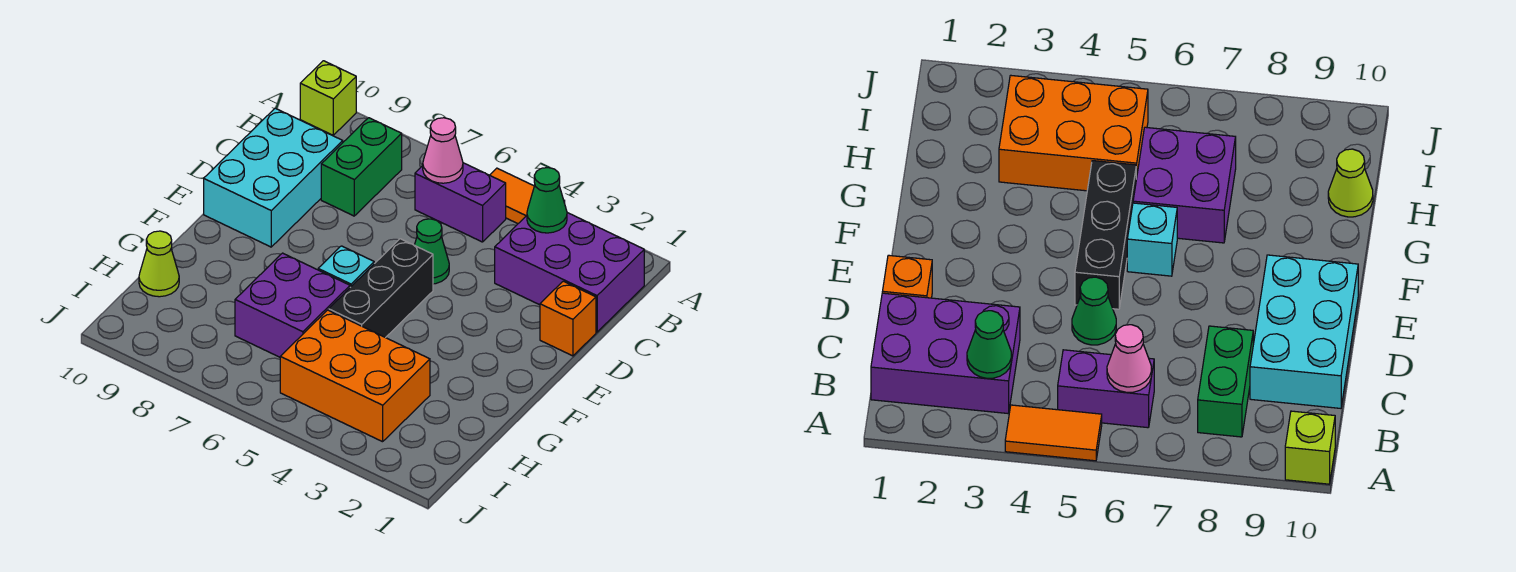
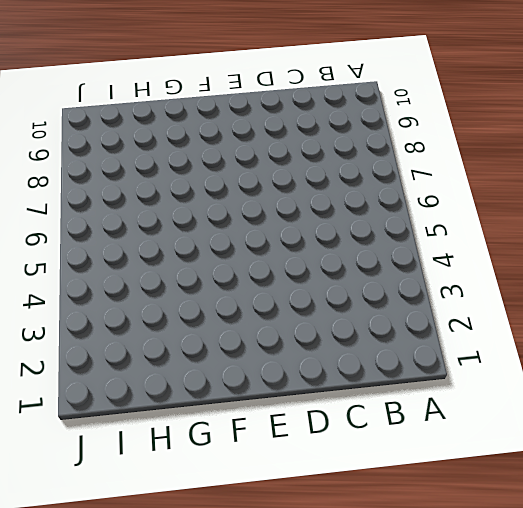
none -> orange tile A4:A5 level 1
none -> lime brick A10 level 1
none -> purple brick B1:C3 level 1

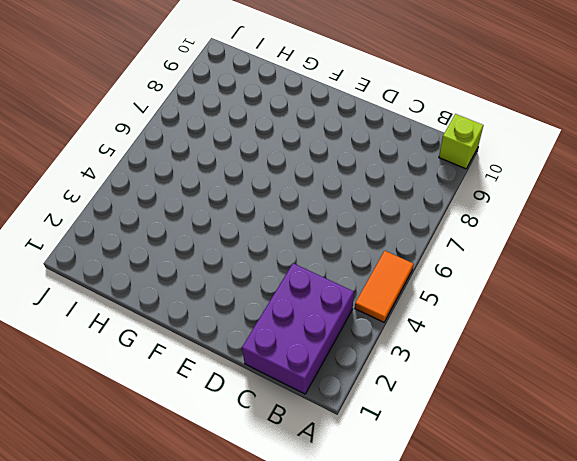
none -> purple brick B5:B6 level 1
none -> green brick B8:C8 level 1
none -> cyan brick C9:E10 level 1

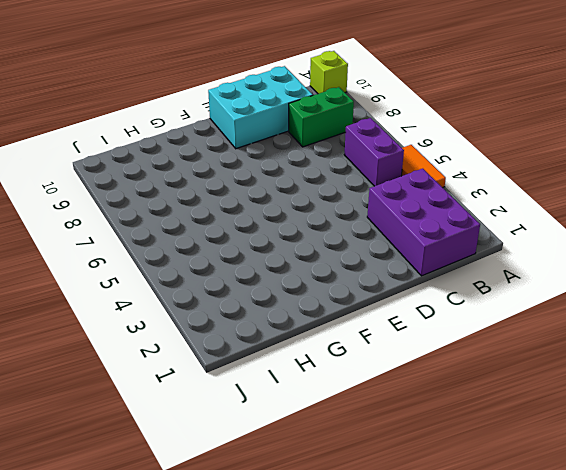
none -> orange brick D1 level 1
none -> green cone D5 level 1
none -> black brick E5:G5 level 1

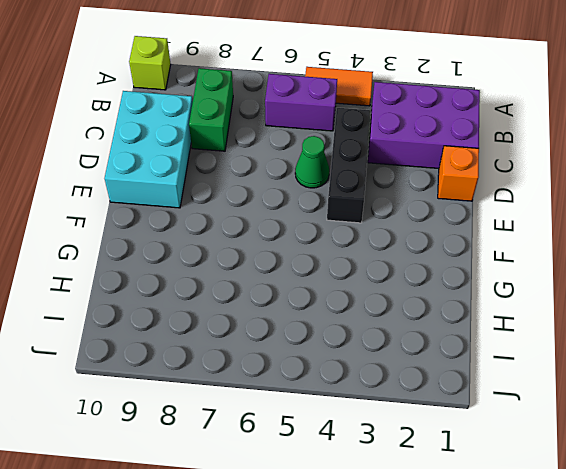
black brick C4:E4 level 1 -> black brick E5:G5 level 1
none -> cyan brick F6 level 1
none -> purple brick G6:H7 level 1
none -> orange brick H3:I5 level 1

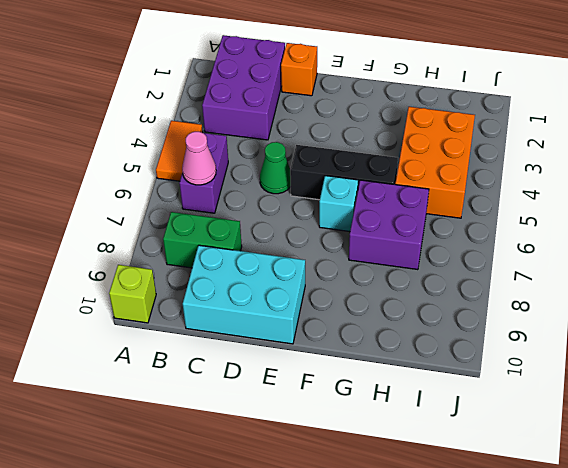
none -> lime cone H10 level 1
none -> green cone B3 level 2

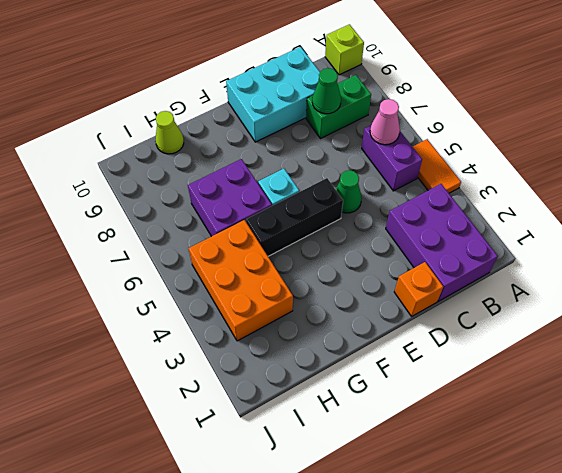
green cone C8 level 2 -> green cone B3 level 2

